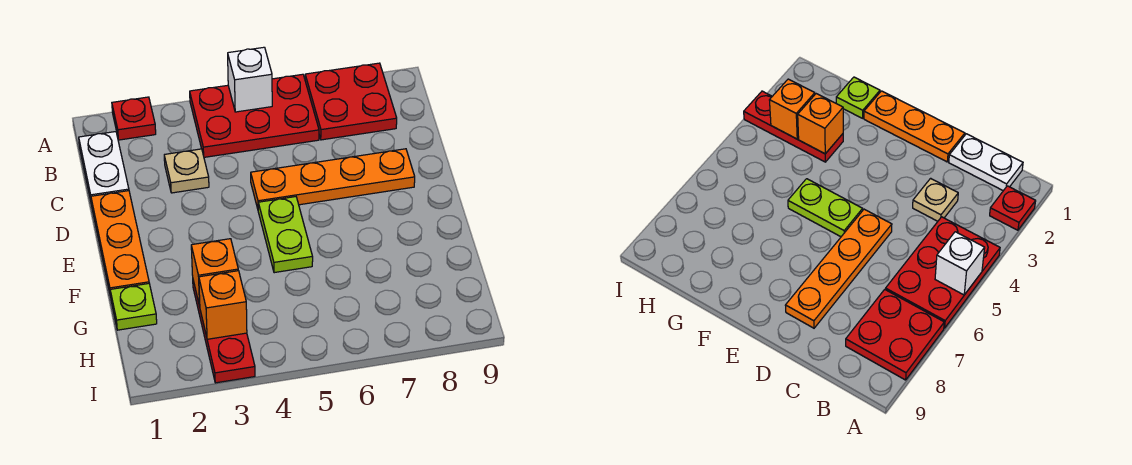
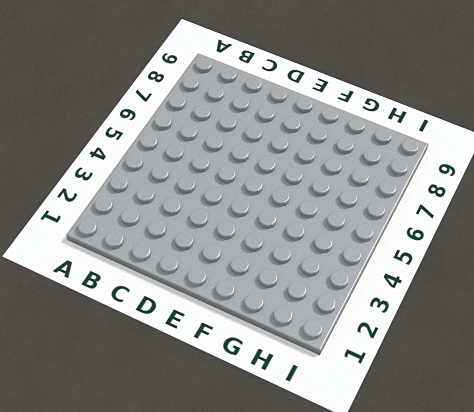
none -> red plate A2 level 1
none -> red plate A4:B6 level 1
none -> red plate A7:B8 level 1

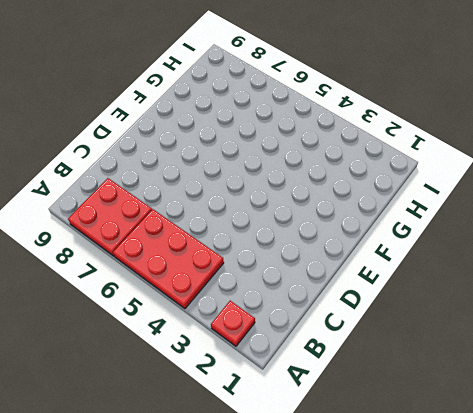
none -> white plate B1:C1 level 1
none -> tan plate C3 level 1
none -> orange plate D1:F1 level 1

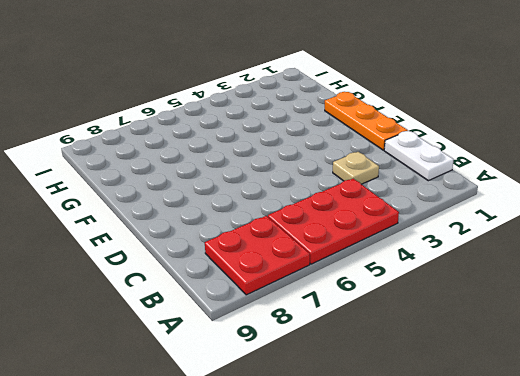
none -> red plate A2 level 1
none -> orange plate D5:D8 level 1
none -> lime plate E5:F5 level 1

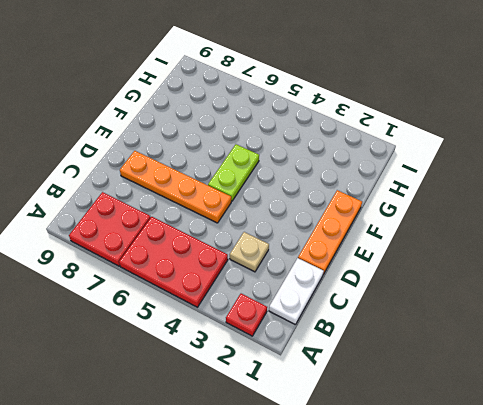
none -> lime plate G1 level 1
none -> red plate G3:I3 level 1
none -> white brick A5 level 2

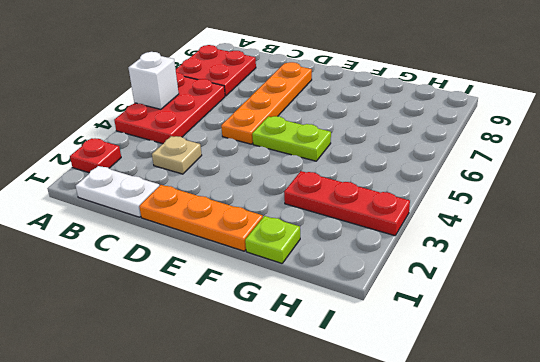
none -> orange brick G3 level 2
none -> orange brick H3 level 2

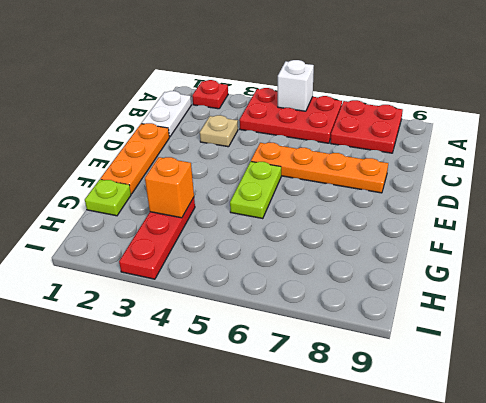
none -> orange brick H3 level 2

